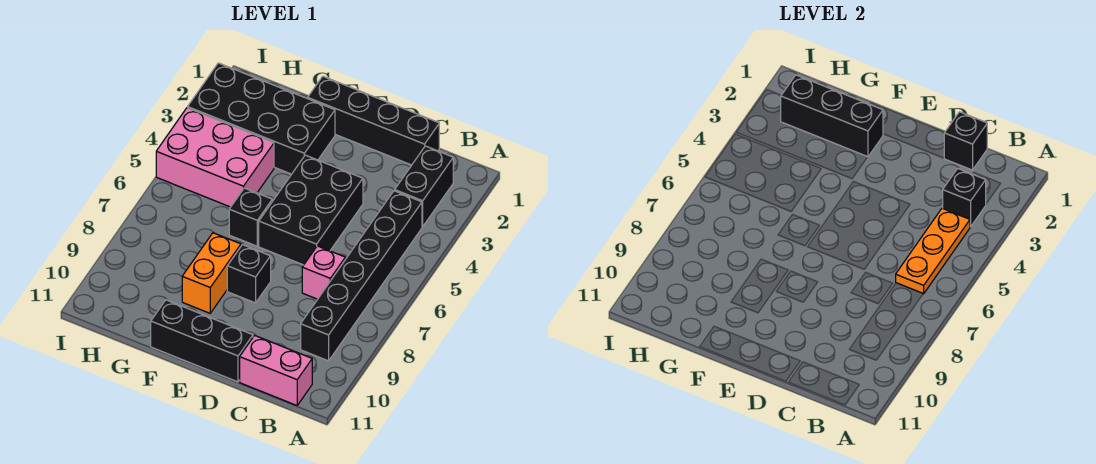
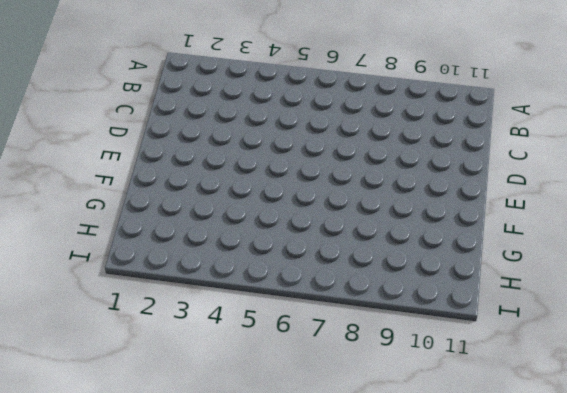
none -> black brick B2:B3 level 1
none -> black brick B4:B9 level 1
none -> pink brick B11:C11 level 1

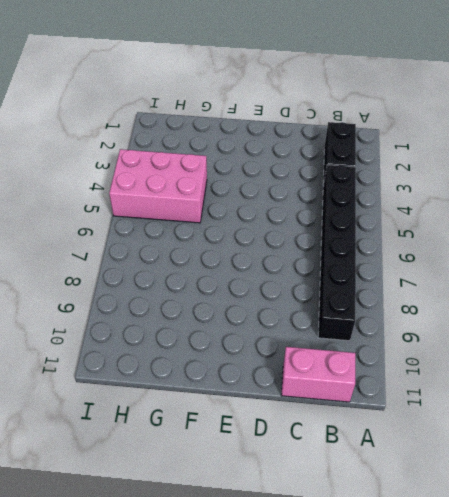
none -> black brick C1:F1 level 1
none -> pink brick C7 level 1
none -> black brick D4:E6 level 1

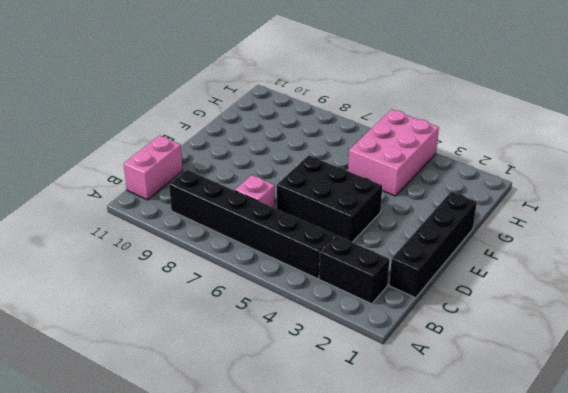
none -> black brick D11:F11 level 1
none -> black brick E8 level 1
none -> black brick F2:I3 level 1

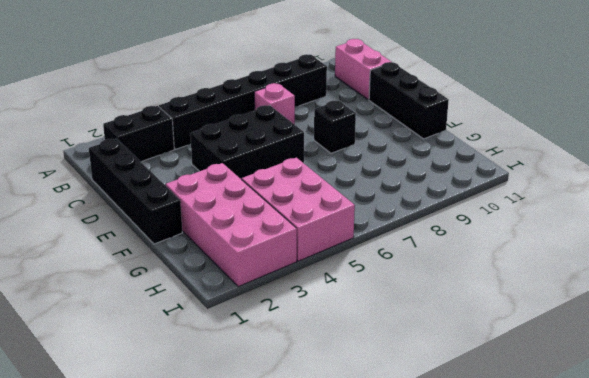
pink brick F2:I3 level 1 -> black brick F2:I3 level 1
none -> black brick F6 level 1
none -> orange brick F8:F9 level 1
none -> black brick B3 level 2

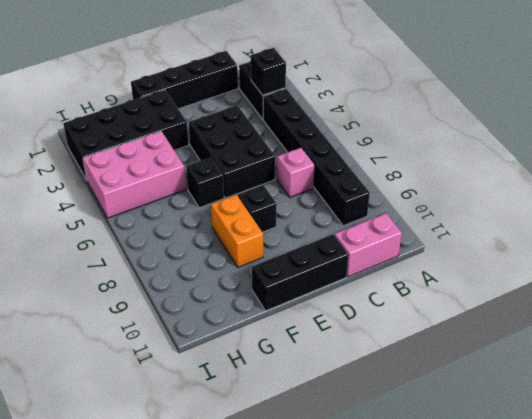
none -> orange plate B4:B6 level 2
none -> black brick C1 level 2
none -> black brick F2:H2 level 2

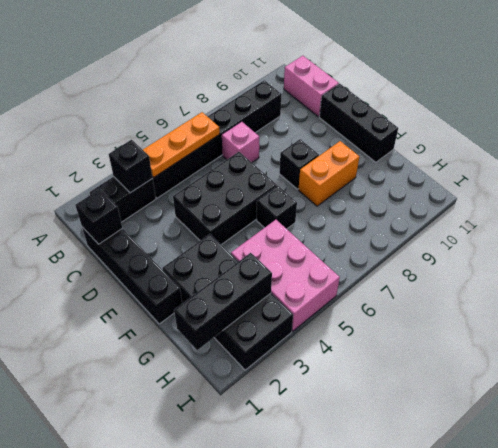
black brick H1:H3 level 2 -> black brick F2:H2 level 2

